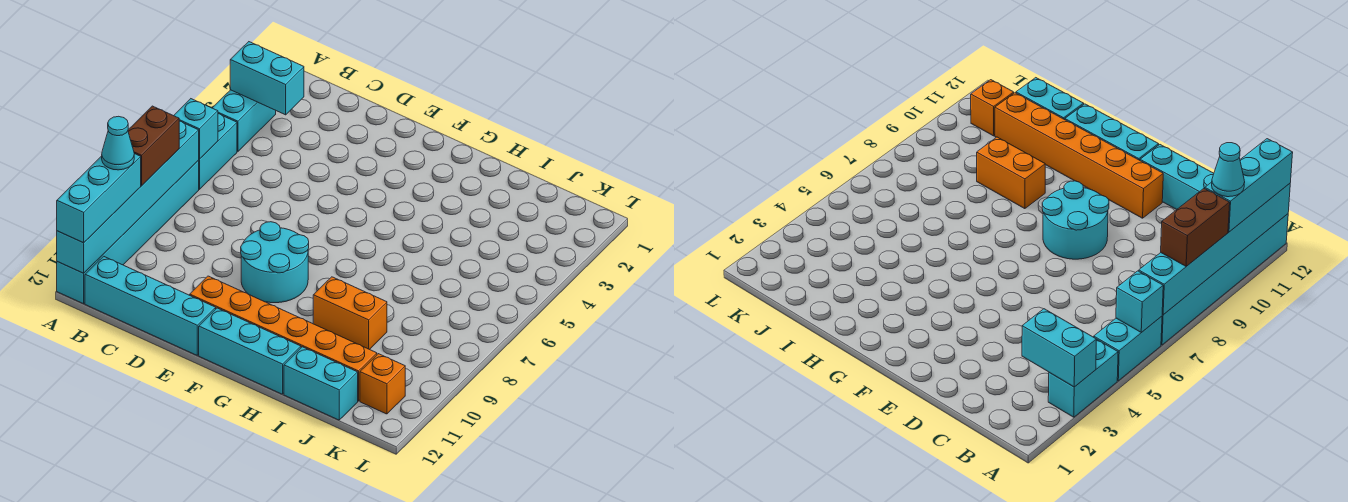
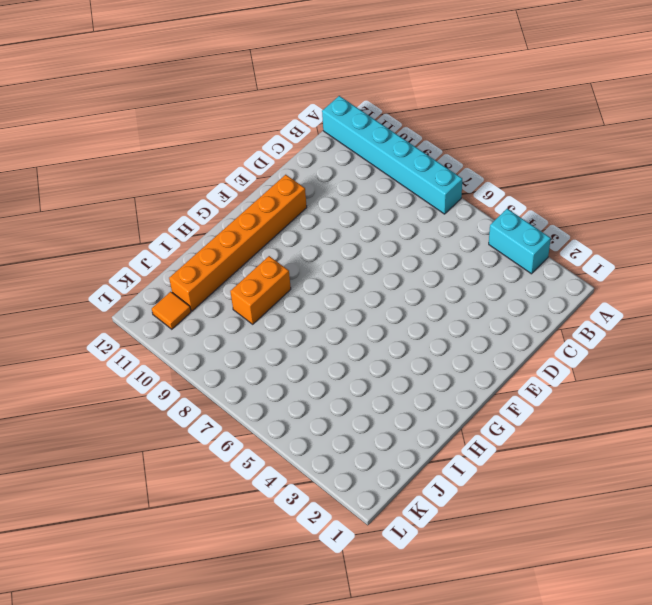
orange tile K11 level 1 -> orange brick K11 level 1
none -> cyan brick A5:A6 level 1
none -> cyan brick B12:E12 level 1
none -> cyan round brick E8:F9 level 1

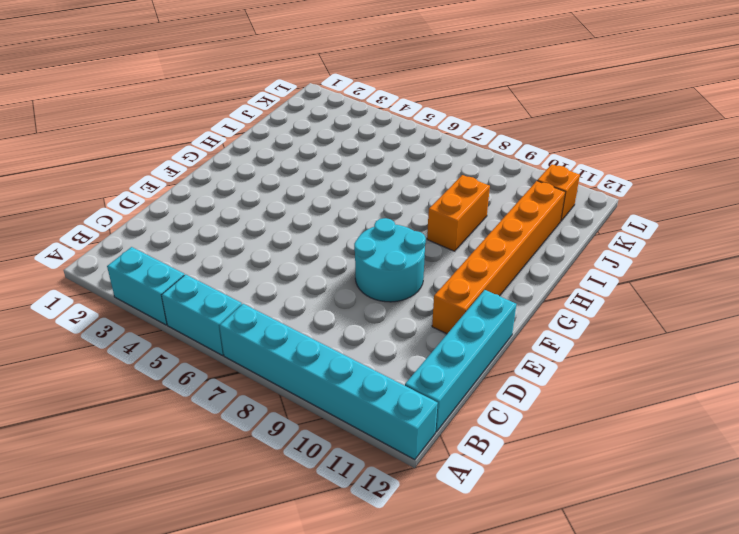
none -> cyan brick F12:H12 level 1
none -> cyan brick I12:J12 level 1
none -> cyan brick A3:B3 level 2

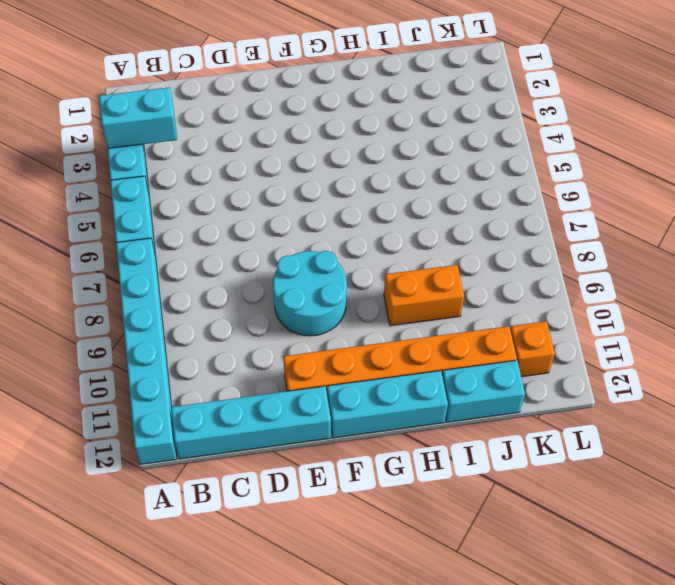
none -> cyan brick A6 level 2
none -> cyan brick A7:A12 level 2
none -> brown brick A8:A9 level 3

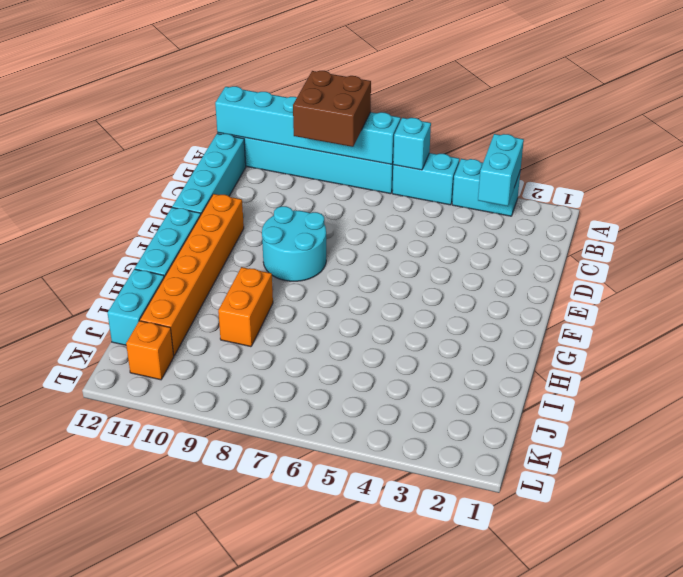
brown brick A8:B9 level 3 -> brown brick A8:A9 level 3
none -> cyan brick A10:A12 level 3
none -> cyan cone A10 level 4

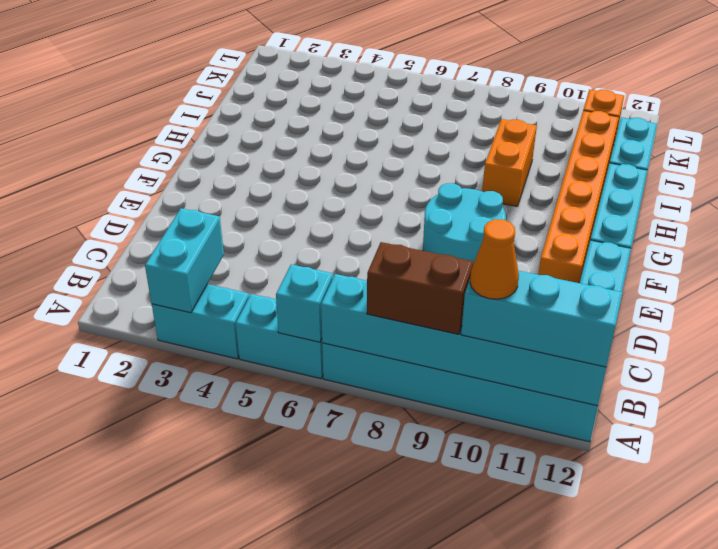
orange cone A10 level 4 -> cyan cone A10 level 4

